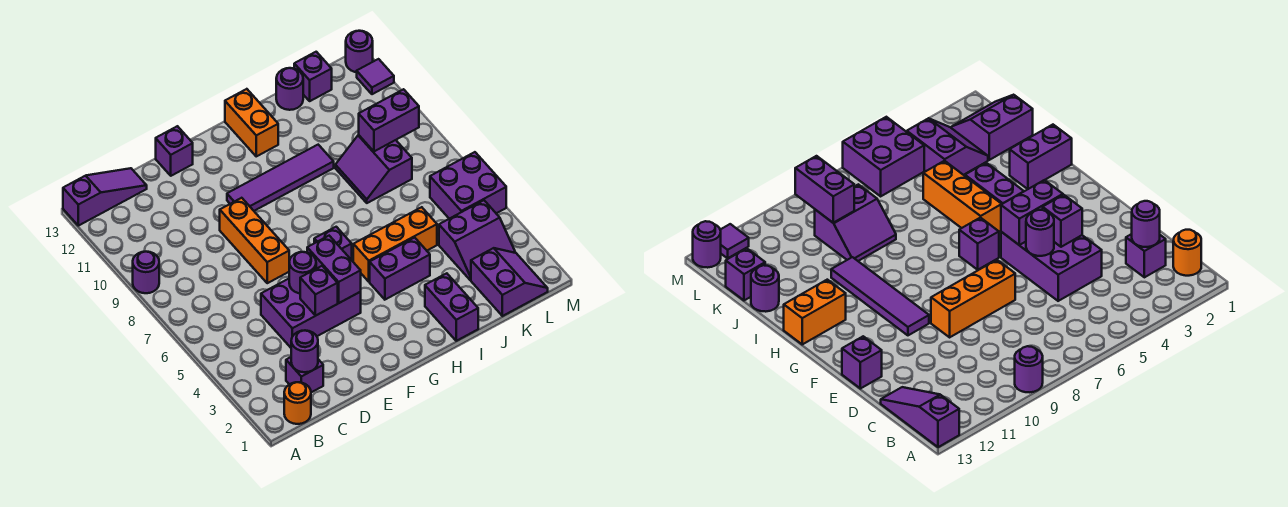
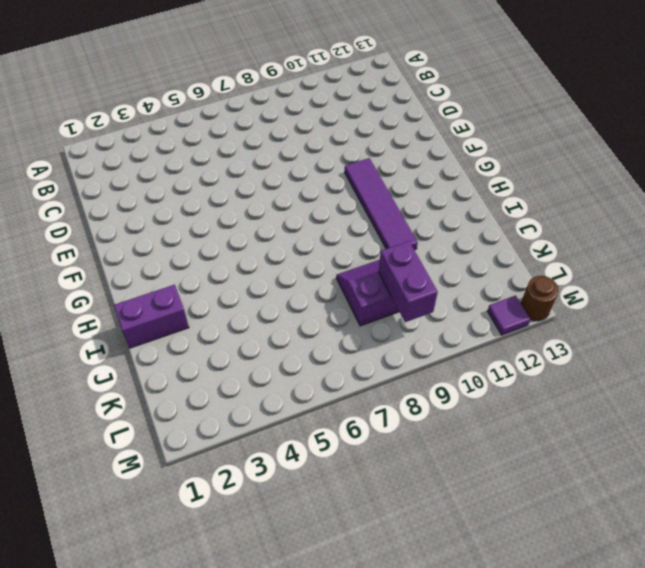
brown round brick M13 level 1 -> purple round brick M13 level 1
none -> purple round brick A9 level 1
none -> purple slope A13:C13 level 1 top A
none -> orange round brick B1 level 1

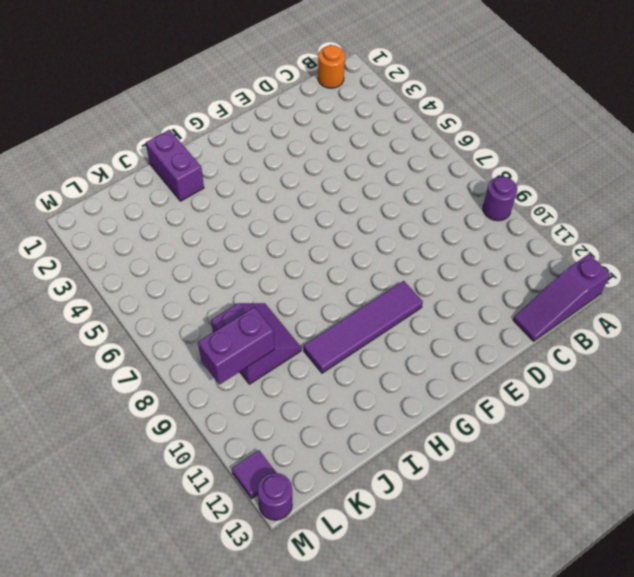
none -> purple brick C2 level 1
none -> purple brick D4:F5 level 1
none -> orange brick E7:E9 level 1

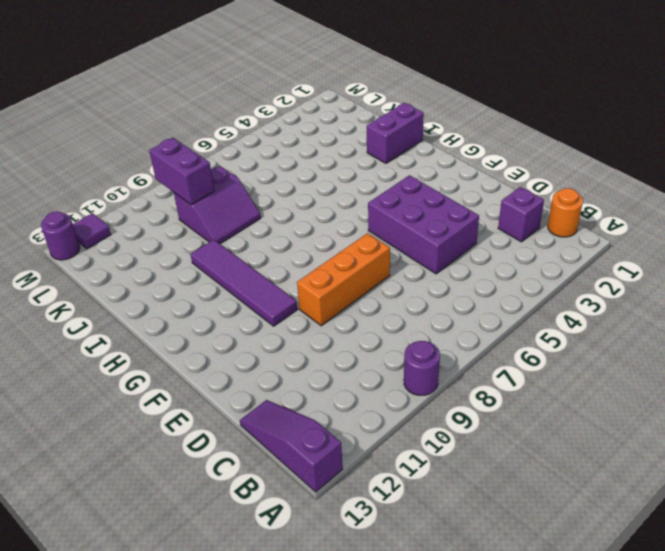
none -> purple brick E13 level 1
none -> purple brick G6 level 1
none -> purple brick H4:I4 level 1

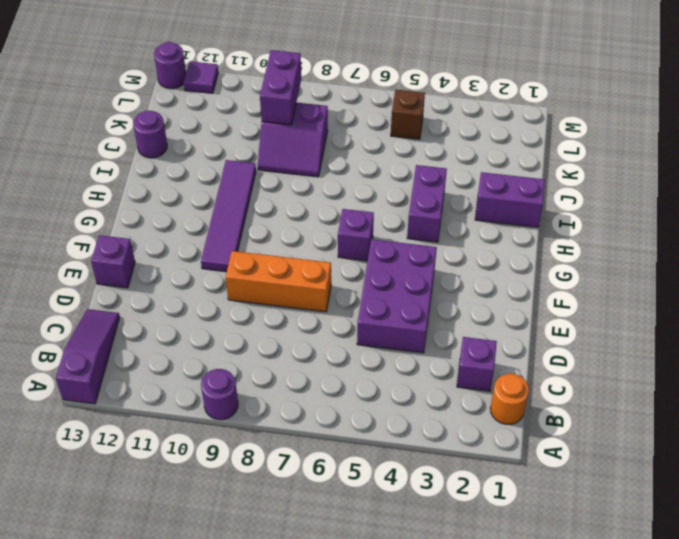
brown brick L5 level 1 -> purple brick L5:M6 level 1
none -> orange brick H5:J5 level 1
none -> orange brick H12:H13 level 1
none -> purple slope K1:L2 level 1 top K

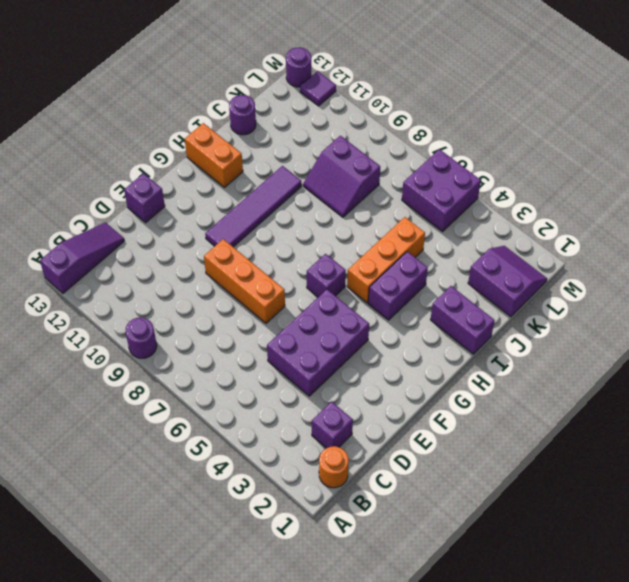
none -> purple slope K3:L4 level 1 top 4
none -> purple brick K13 level 1
none -> purple round brick C2 level 2

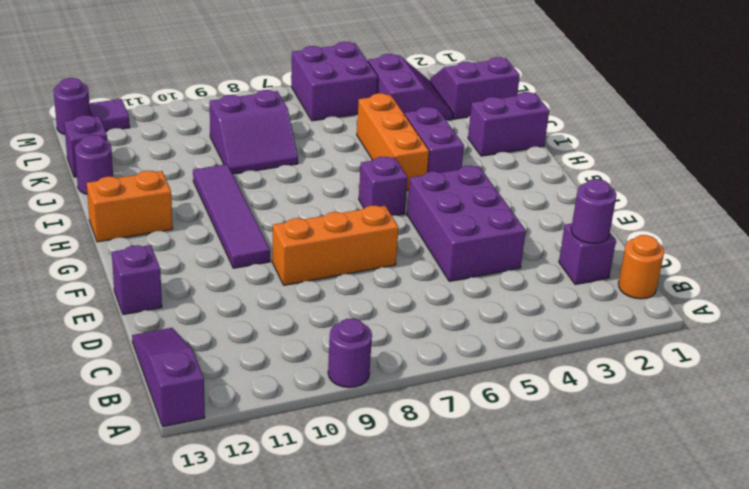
none -> purple brick E4 level 2
none -> purple round brick E5 level 2
none -> purple brick F4:F5 level 2

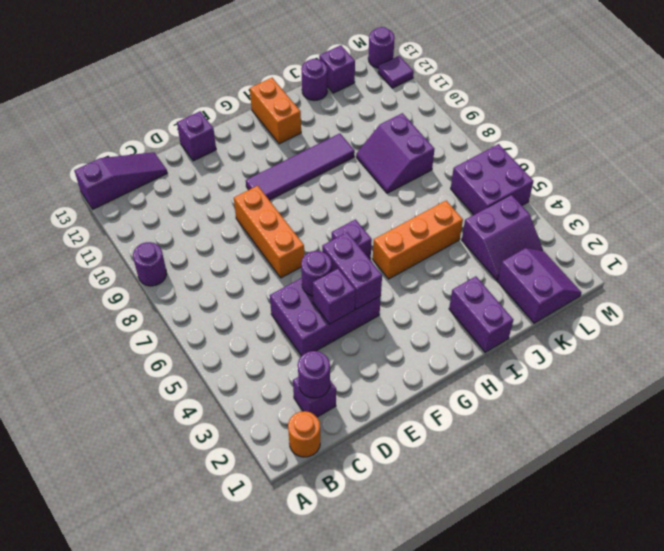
none -> purple brick H4:I4 level 1
none -> purple brick K9:L9 level 2

